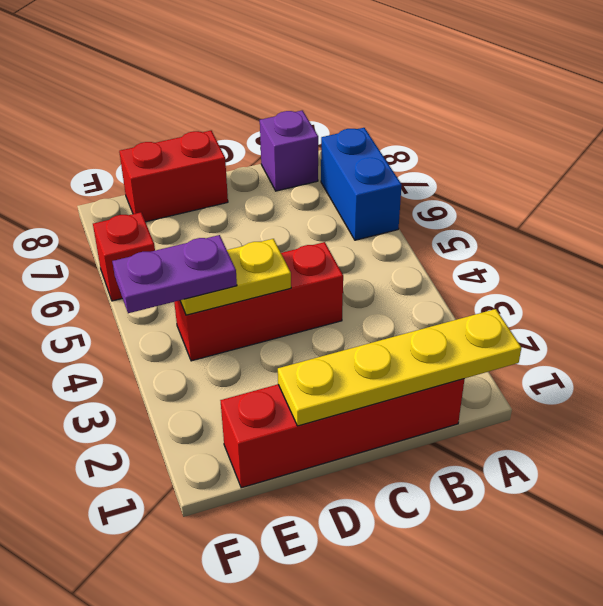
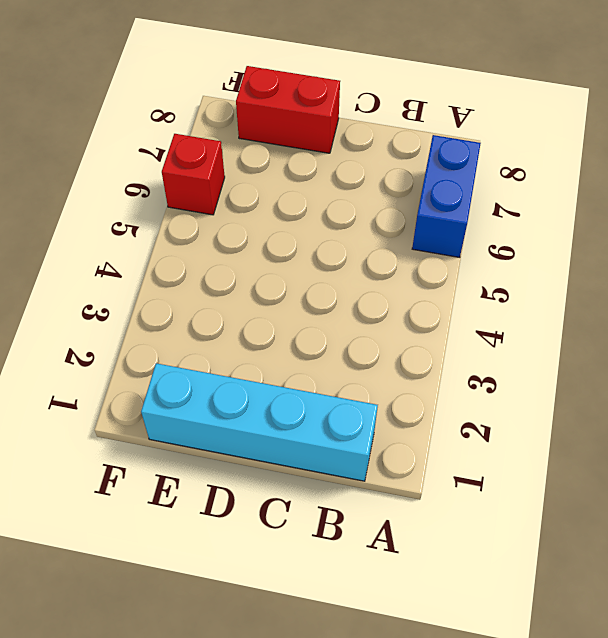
cyan brick B1:E1 level 1 -> red brick B1:E1 level 1
none -> purple brick B8 level 1
none -> red brick C4:E4 level 1

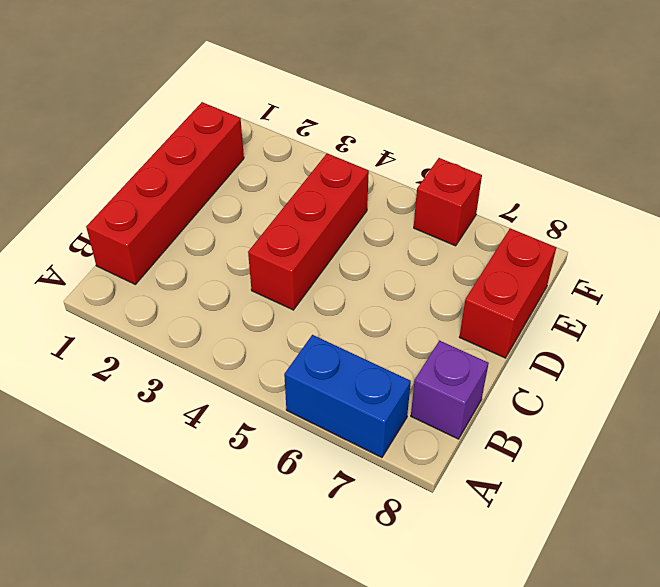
none -> yellow plate A1:D1 level 2
none -> yellow plate D4:E4 level 2

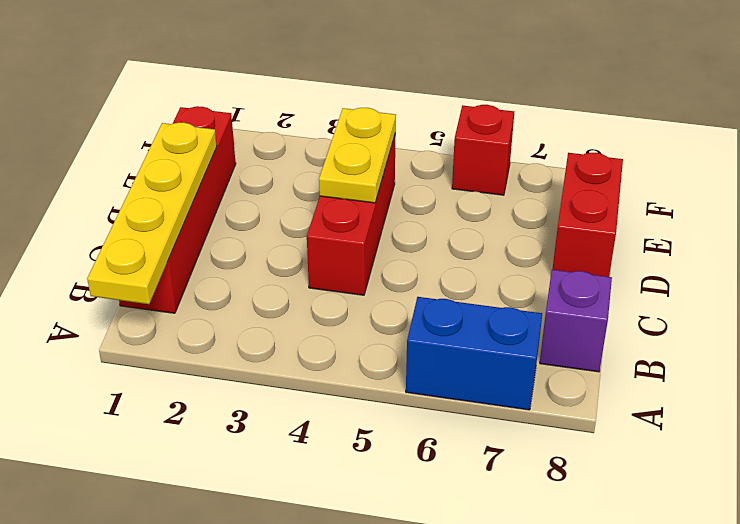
none -> purple plate E4:F4 level 3

